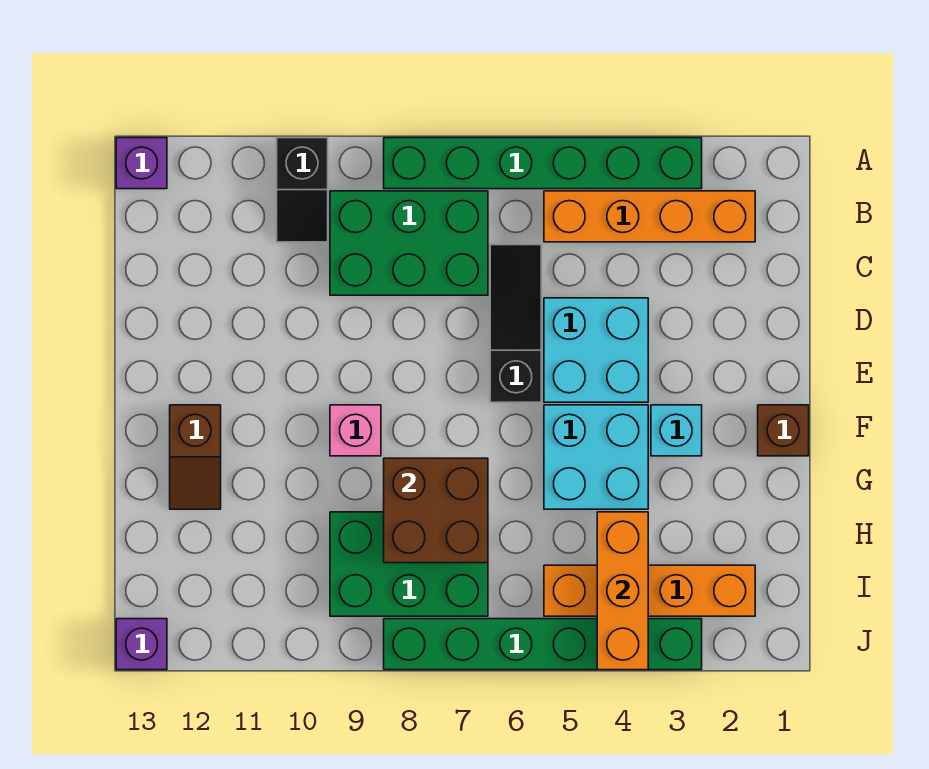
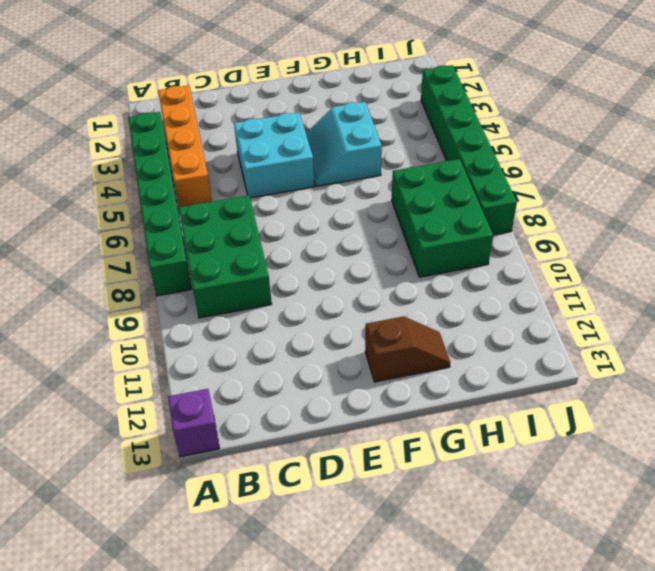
cyan slope F4:G5 level 1 top G -> cyan brick F4:G5 level 1
none -> black slope A10:B10 level 1 top A
none -> black slope C6:E6 level 1 top E
none -> brown brick F1 level 1

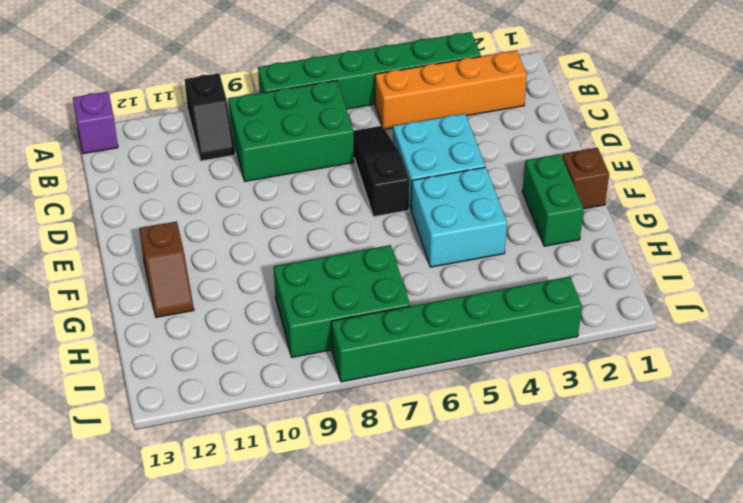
green brick F2:G2 level 1 -> none
none -> cyan brick F3 level 1
none -> pink brick F9 level 1
none -> orange brick I2:I5 level 1

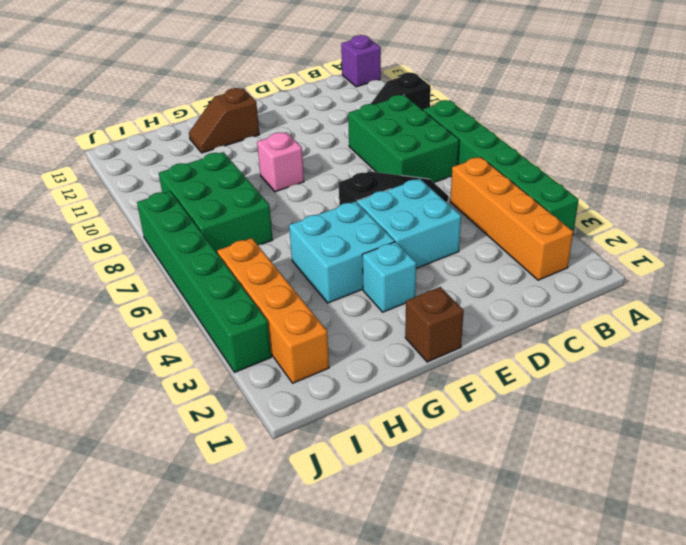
none -> purple brick J13 level 1
none -> brown brick G7:H8 level 2
none -> orange brick H4:J4 level 2

